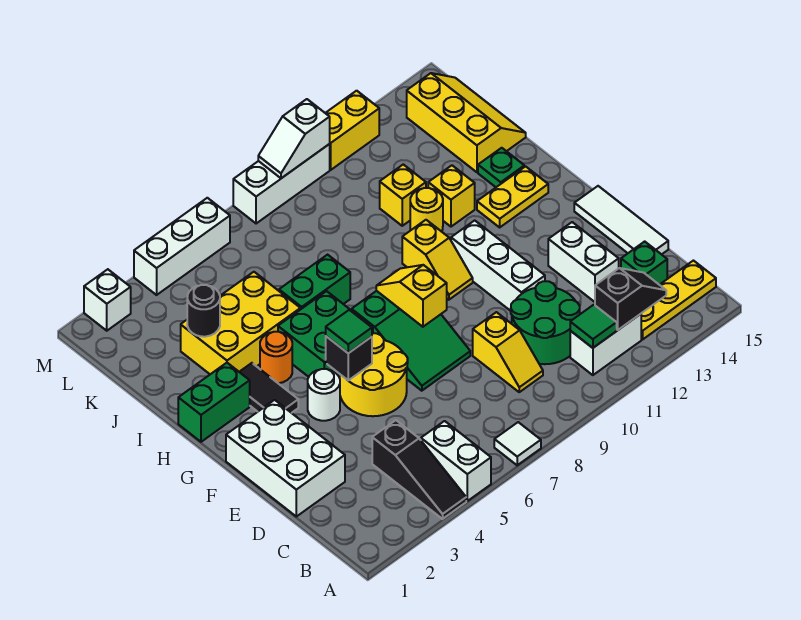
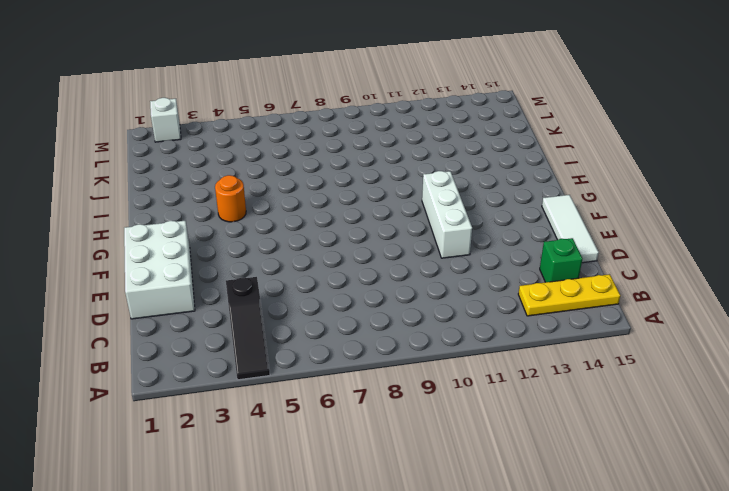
none -> white brick A5:B5 level 1
none -> white tile A7 level 1
none -> white brick B11:B12 level 1
none -> yellow slope C9:D9 level 1 top D

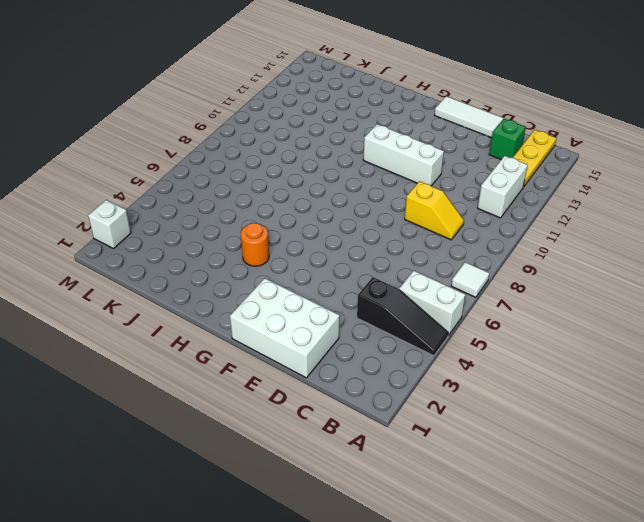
none -> green round brick C10:D11 level 1
none -> white brick D13:E13 level 1
none -> yellow round brick E5:F6 level 1
none -> green slope E7:G8 level 1 top G

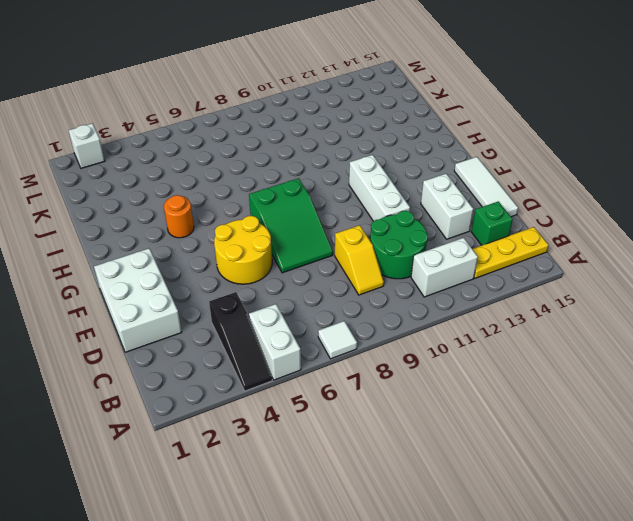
none -> white round brick F4 level 1
none -> black tile G3:H3 level 1
none -> green brick G5:H6 level 1
none -> yellow slope G10:H10 level 1 top H

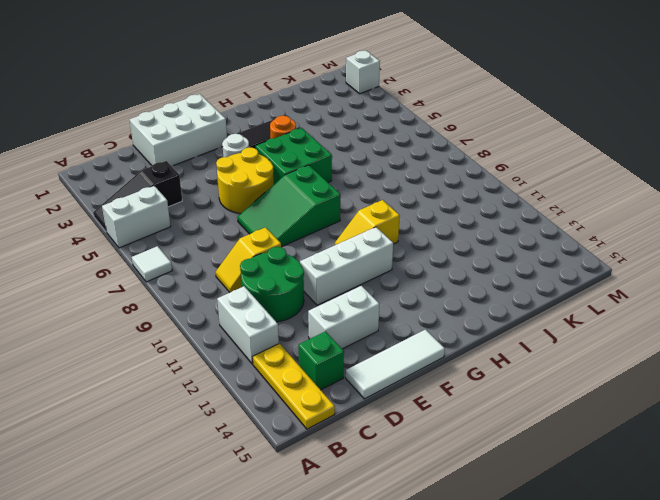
none -> green brick H1:H2 level 1
none -> yellow plate H13:H14 level 1
none -> yellow brick I3:J5 level 1
none -> green brick I6:I7 level 1

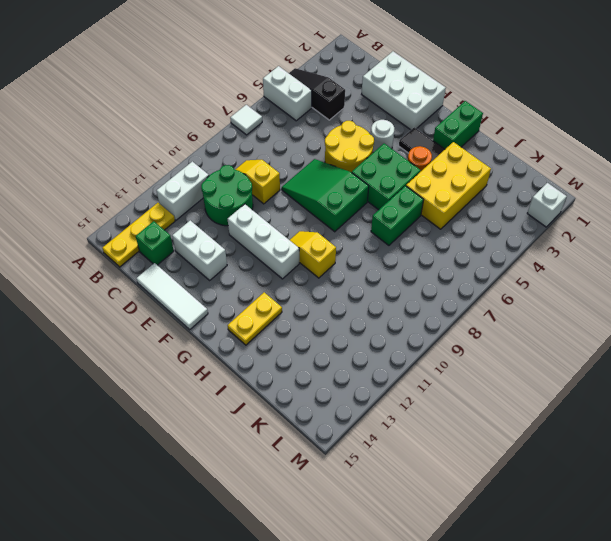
none -> yellow round brick I11 level 1
none -> yellow brick I12 level 1
none -> green plate I14 level 1
none -> yellow brick J11 level 1

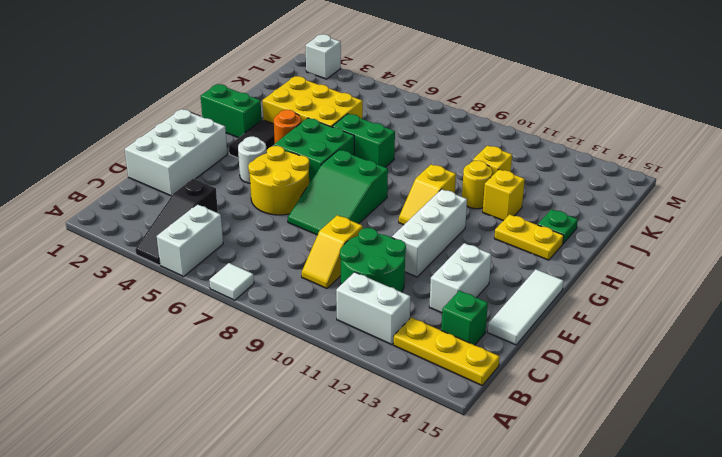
none -> yellow slope J14:L15 level 1 top 14
none -> white brick M4:M6 level 1
none -> white brick M8:M10 level 1
none -> yellow brick M11:M12 level 1

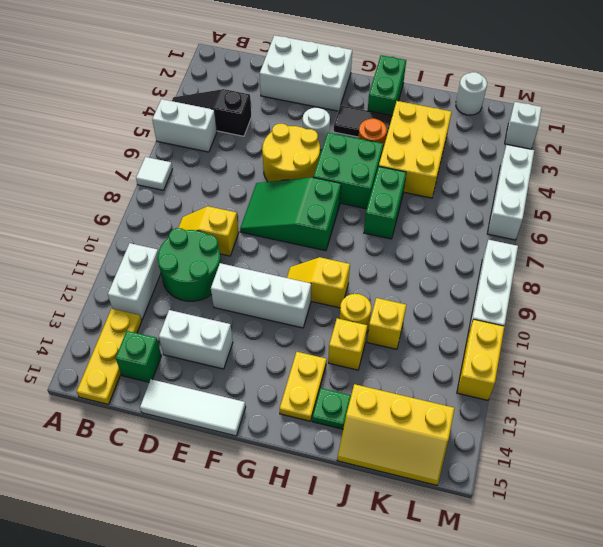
white round brick K1 level 1 -> none
none -> green tile B11 level 2
none -> black slope B12:B13 level 2 top 12
none -> black brick F5 level 2
none -> yellow slope F8:G8 level 2 top F

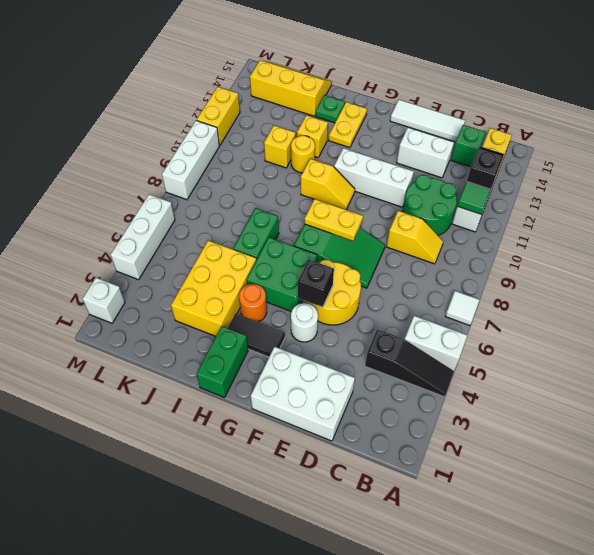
yellow plate F8:G8 level 2 -> yellow slope F8:G8 level 2 top F
none -> black round brick J3 level 2
none -> white slope M9:M10 level 2 top 10
none -> green tile F5 level 3

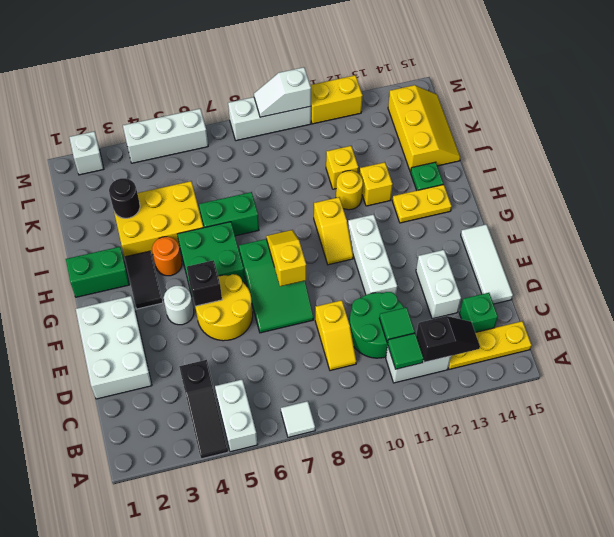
green tile C11 level 2 -> green tile F5 level 3

